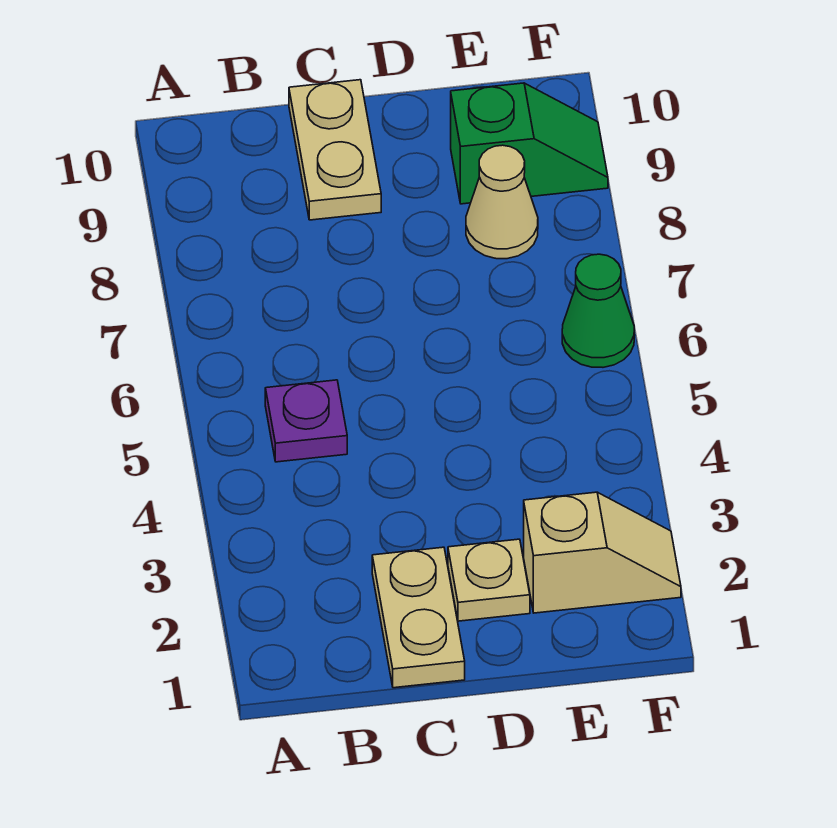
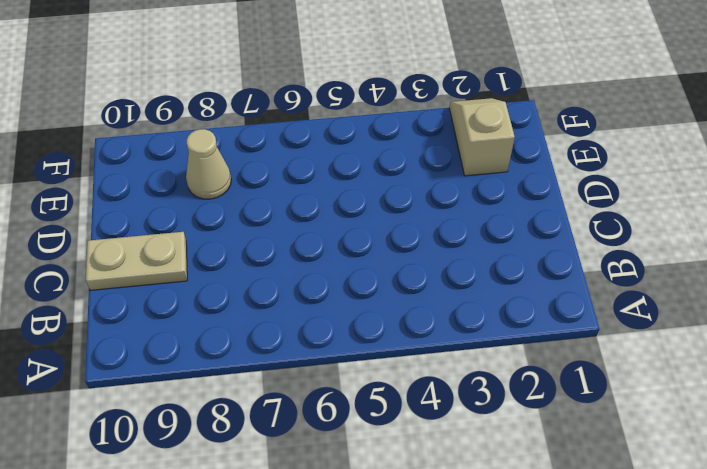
none -> purple plate B5 level 1
none -> tan plate C1:C2 level 1

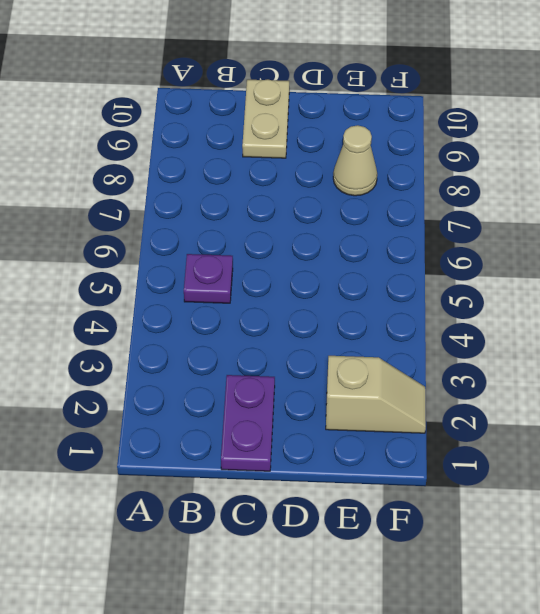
purple plate C1:C2 level 1 -> tan plate C1:C2 level 1
none -> tan plate D2 level 1
none -> green slope E9:F9 level 1 top E

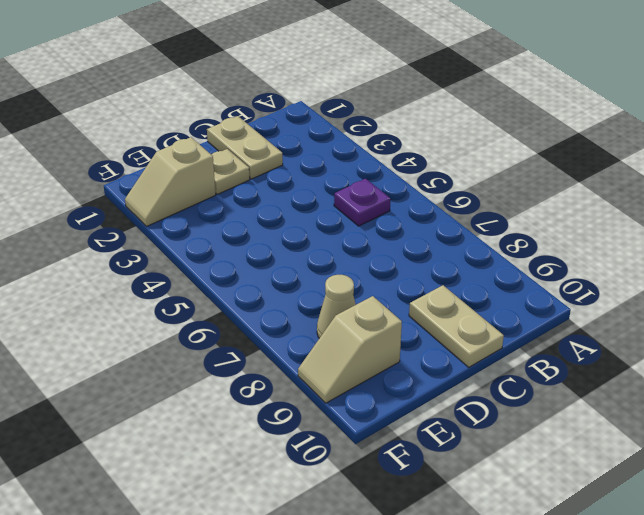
tan slope E9:F9 level 1 top E -> green slope E9:F9 level 1 top E
none -> green cone F6 level 1

